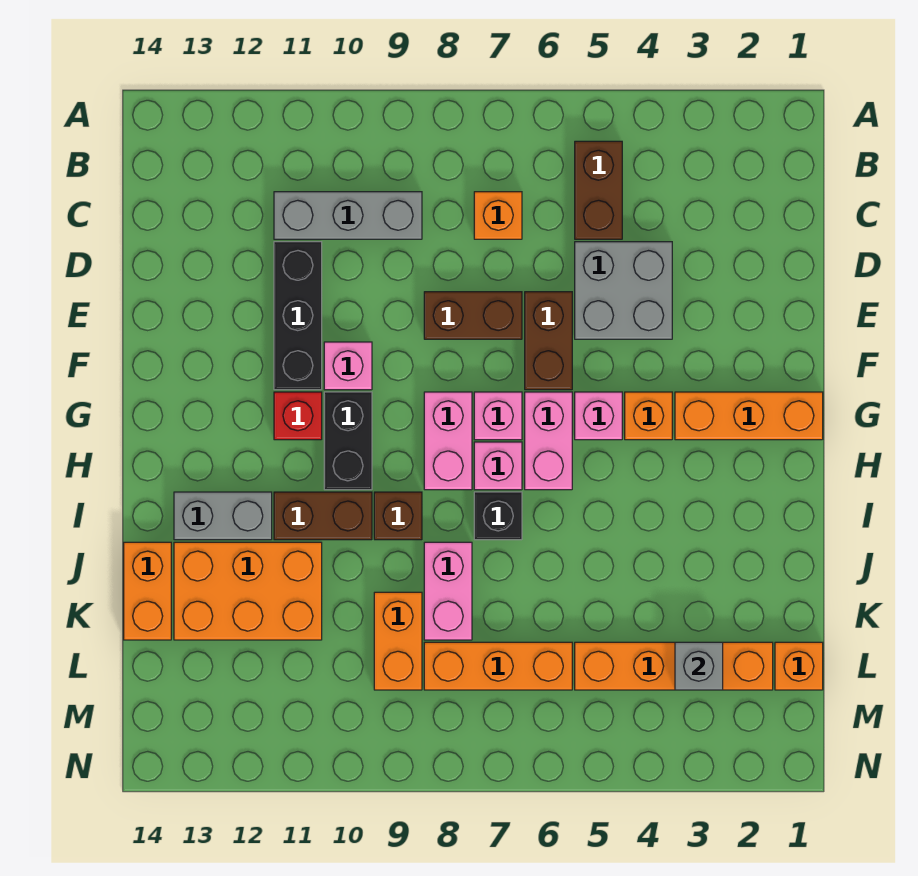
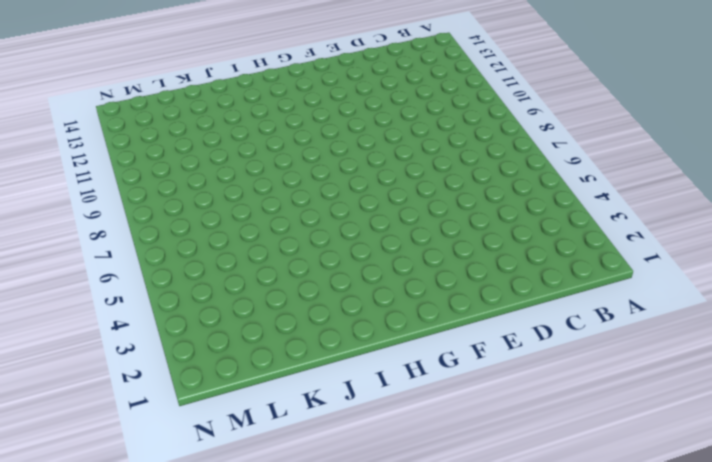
none -> brown brick B5:C5 level 1
none -> orange brick C7 level 1
none -> grey brick C9:C11 level 1

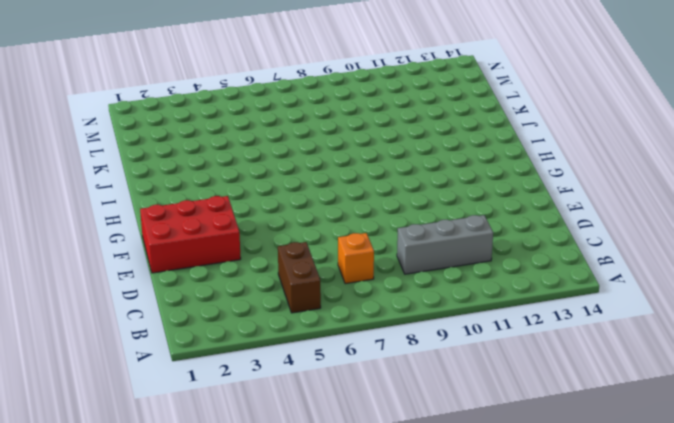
red brick E1:F3 level 1 -> none
none -> grey brick D4:E5 level 1
none -> black brick D11:F11 level 1
none -> brown brick E6:F6 level 1

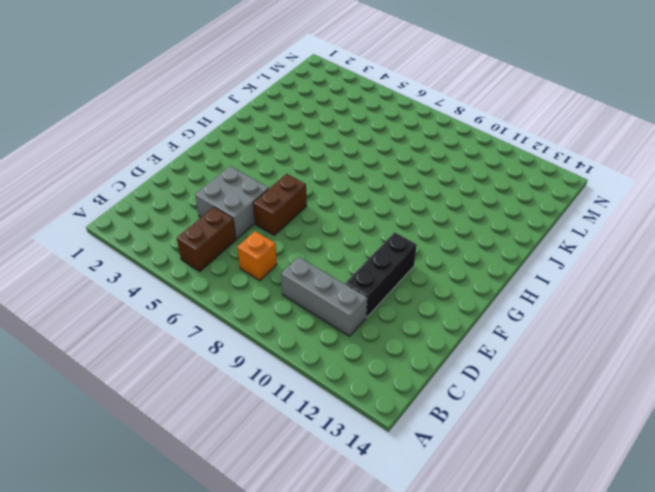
none -> brown brick E7:E8 level 1
none -> pink brick F10 level 1
none -> orange brick G1:G3 level 1

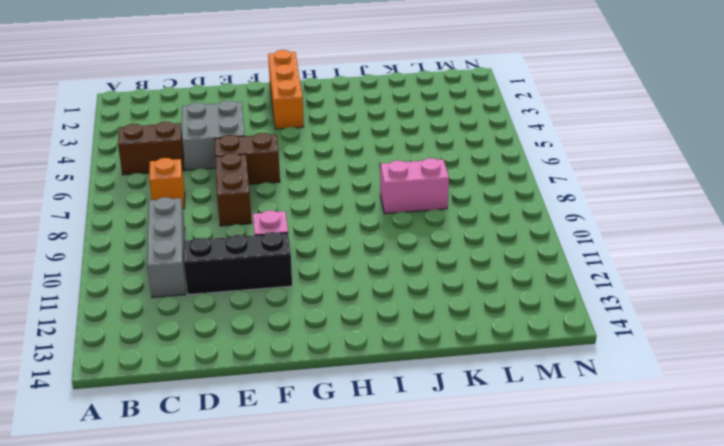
none -> orange brick G4 level 1
none -> pink brick G5 level 1
none -> pink brick G6:H6 level 1

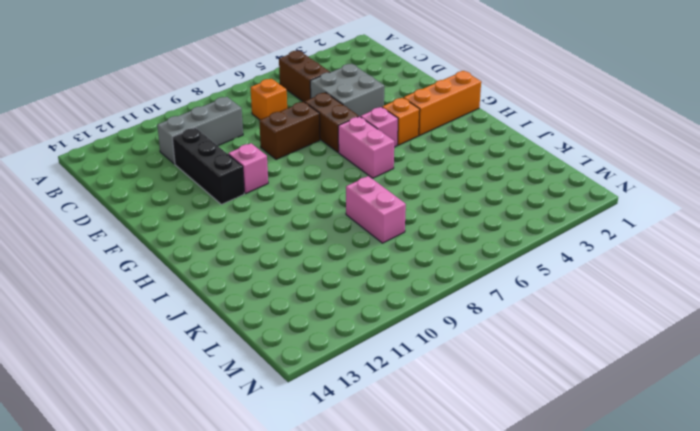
none -> pink brick G7 level 1
none -> pink brick G8:H8 level 1
none -> black brick G10:H10 level 1

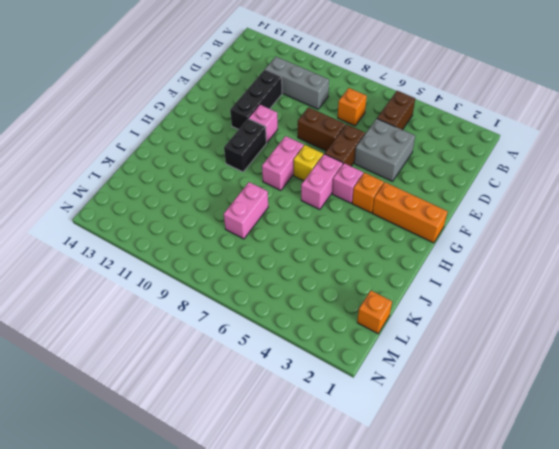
yellow brick G7 level 1 -> pink brick G7 level 1
none -> red brick G11 level 1
none -> pink brick H7 level 1
none -> black brick I7 level 1

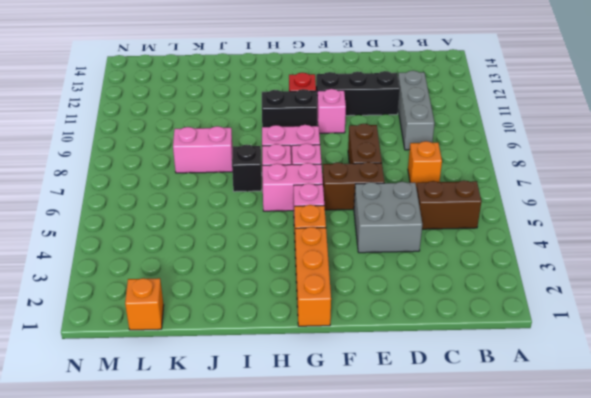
none -> brown brick I9 level 1
none -> brown brick I10:I11 level 1
none -> grey brick I12:I13 level 1

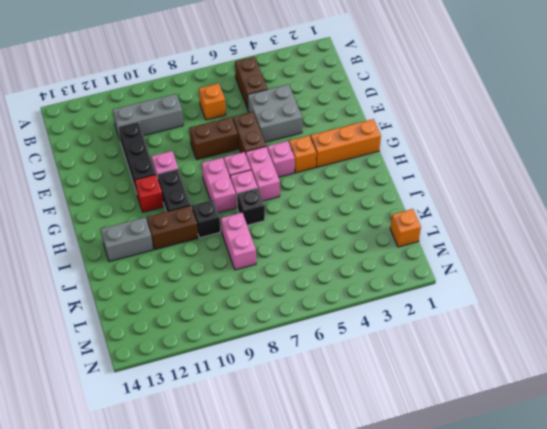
black brick I9 level 1 -> brown brick I9 level 1
none -> orange brick J11:K13 level 1
none -> orange brick J14:K14 level 1
none -> orange brick K9:L9 level 1

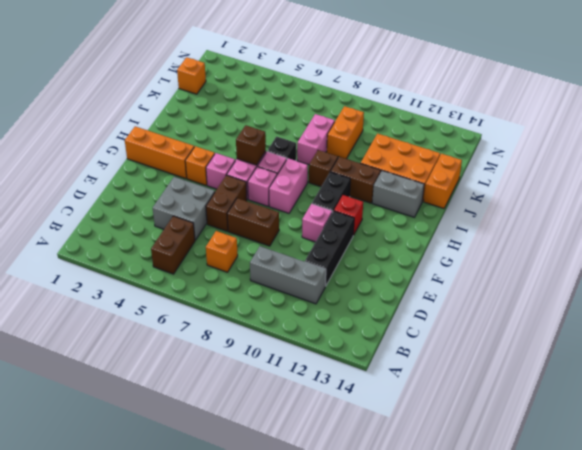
brown brick H6 level 2 -> none
none -> orange brick L2:L5 level 1
none -> orange brick L6:L8 level 1
none -> grey brick L3 level 2

